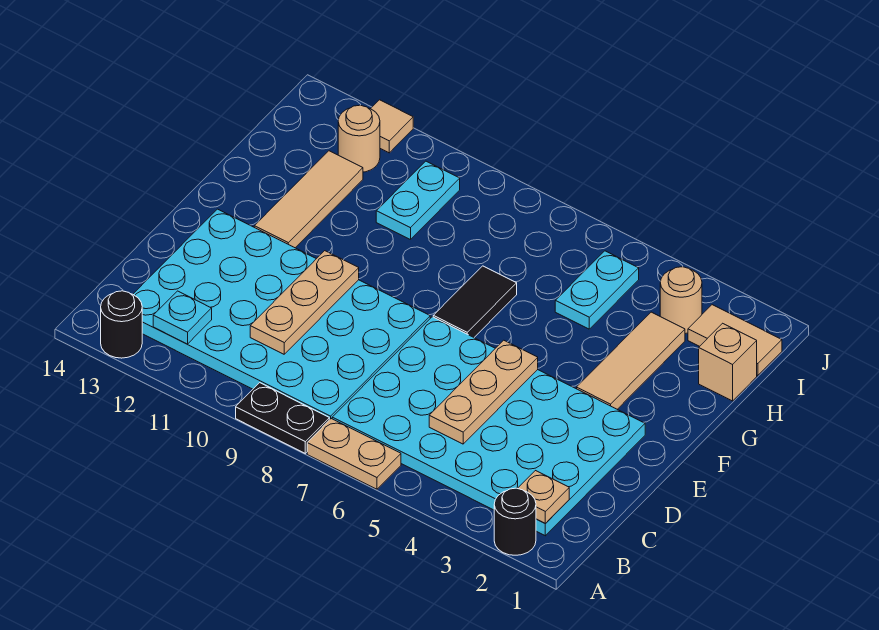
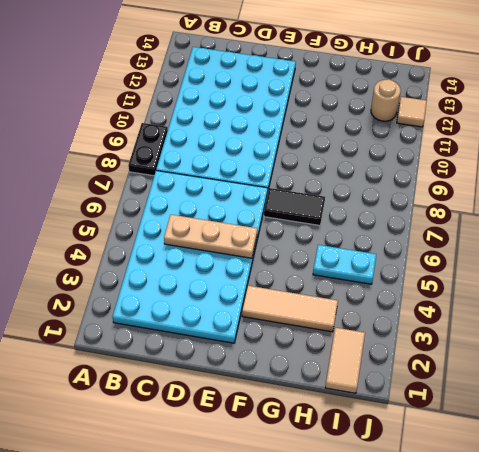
none -> black round brick A2 level 1
none -> tan plate A6:A7 level 1
none -> black round brick A13 level 1

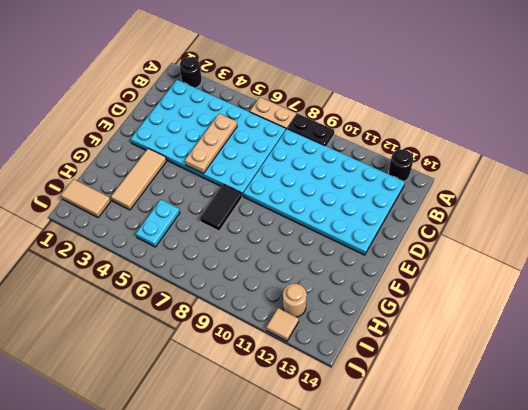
none -> tan tile F12:H12 level 1
none -> tan brick H1 level 1
none -> cyan plate H10:I10 level 1

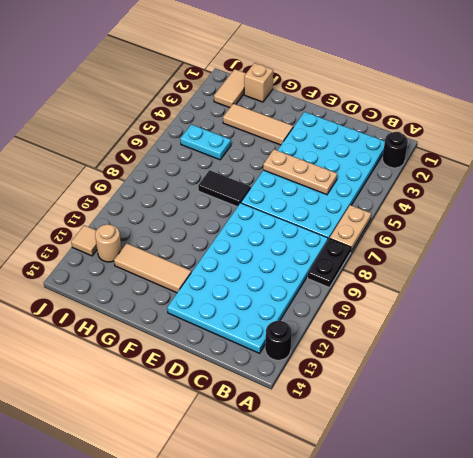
none -> cyan plate H10:I10 level 1
none -> tan round brick I3 level 1
none -> tan plate B2 level 2

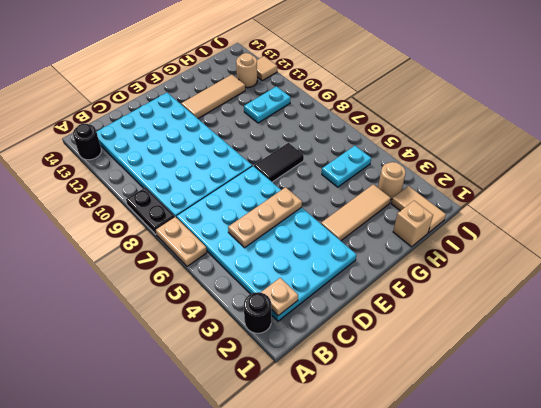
none -> cyan plate B12 level 2
none -> tan plate C10:E10 level 2

